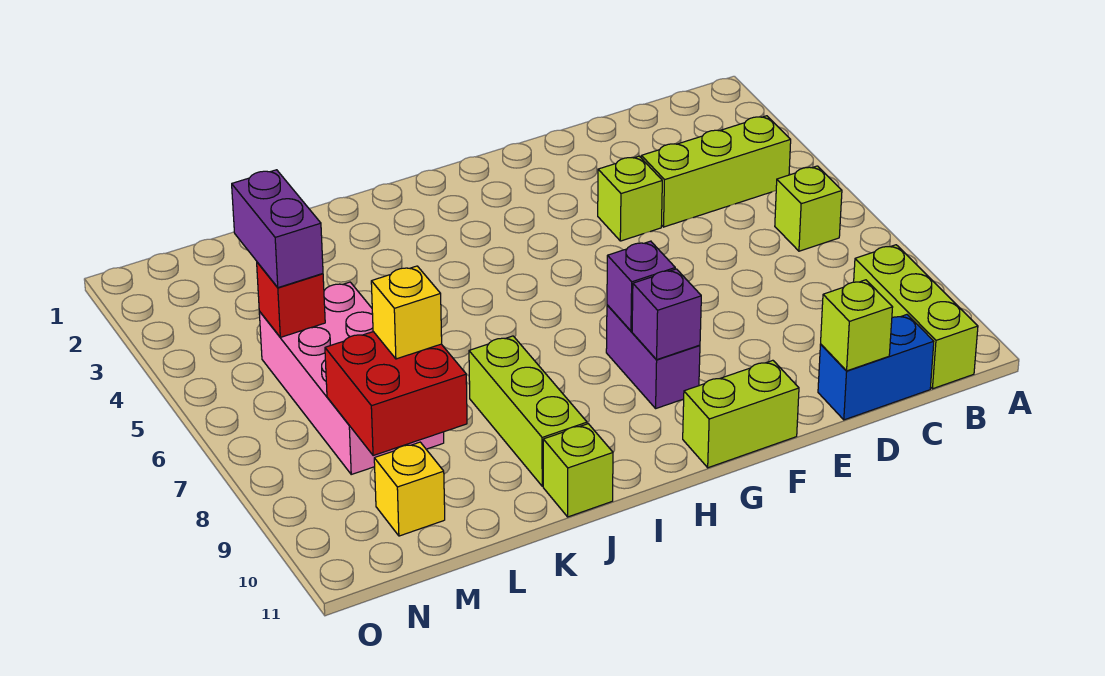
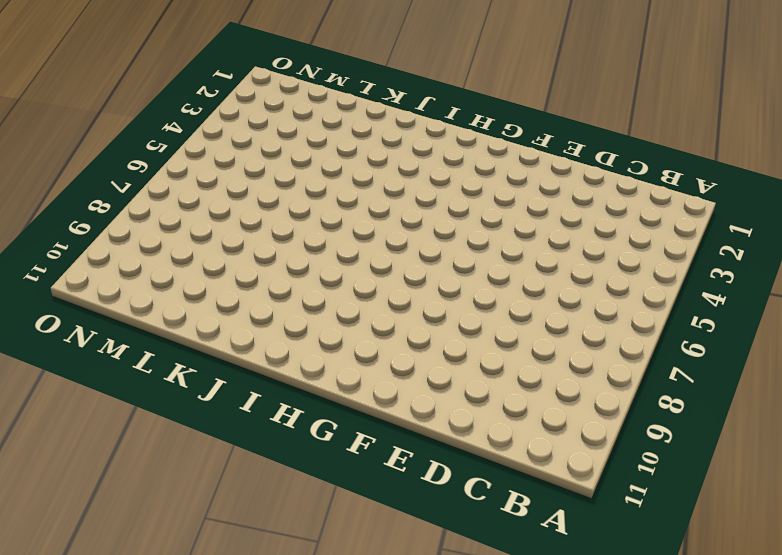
none -> lime brick B4:D4 level 1
none -> lime brick B6 level 1
none -> lime brick B9:B11 level 1

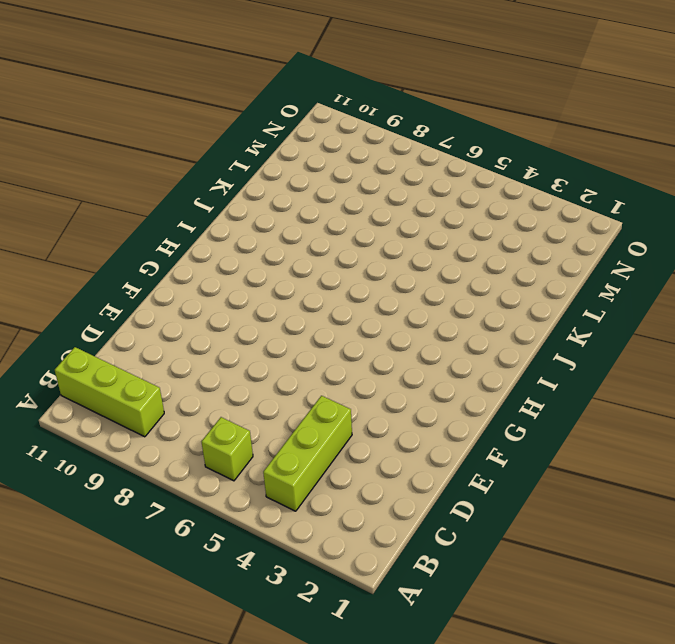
none -> blue brick C11:D11 level 1
none -> lime brick E4 level 1
none -> lime brick F11:G11 level 1

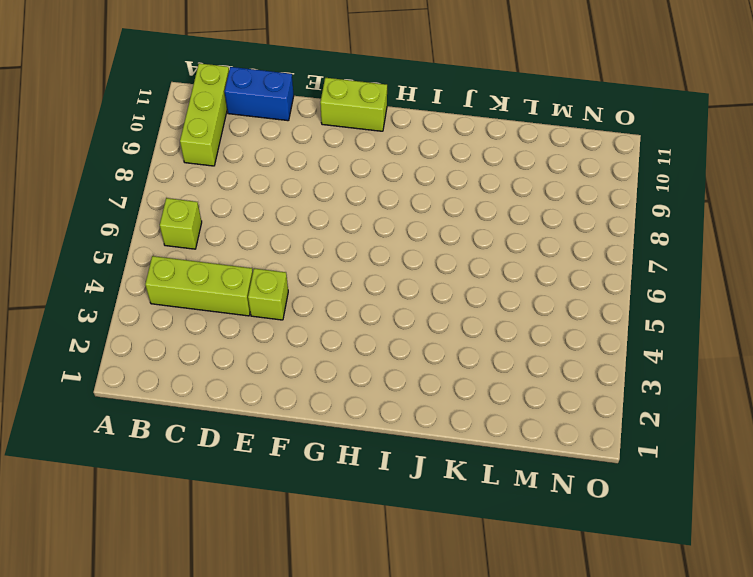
none -> purple brick G8:G9 level 1
none -> lime brick J8:J10 level 1
none -> lime brick J11 level 1

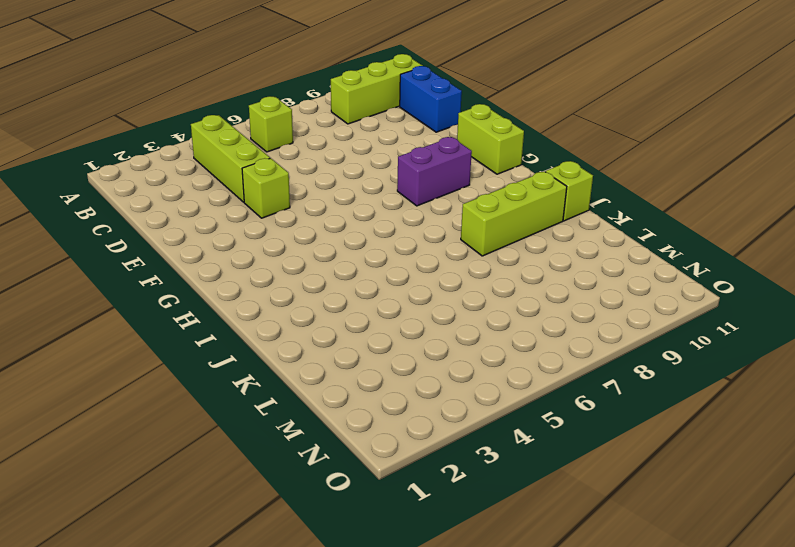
none -> pink brick L5:M8 level 1
none -> yellow brick M10 level 1
none -> lime brick D11 level 2

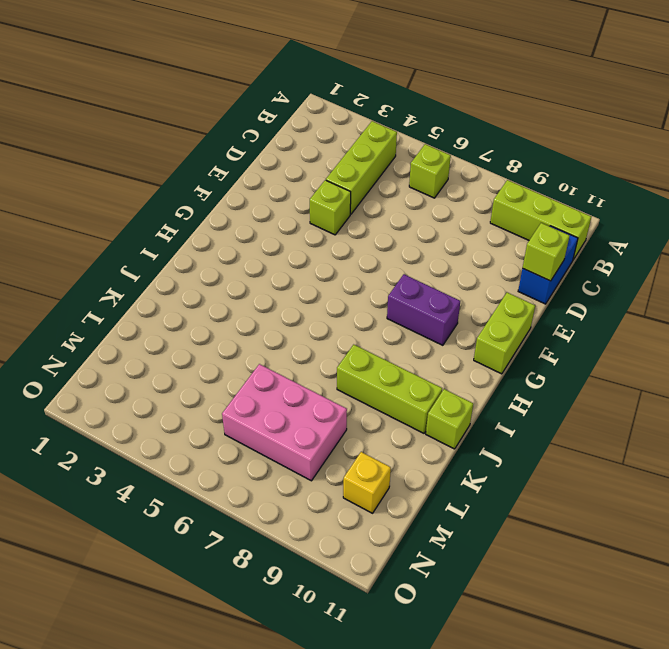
pink brick L6:M8 level 1 -> pink brick L5:M8 level 1
none -> purple brick G8 level 2
none -> purple brick G9 level 2
none -> red brick L8:M9 level 2

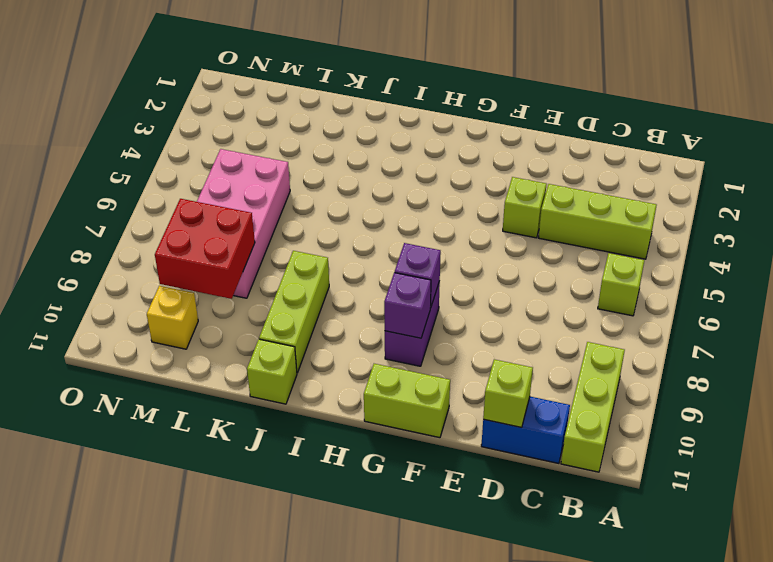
none -> red brick M5 level 2
none -> yellow brick L8 level 3
none -> purple brick M4:M5 level 3

